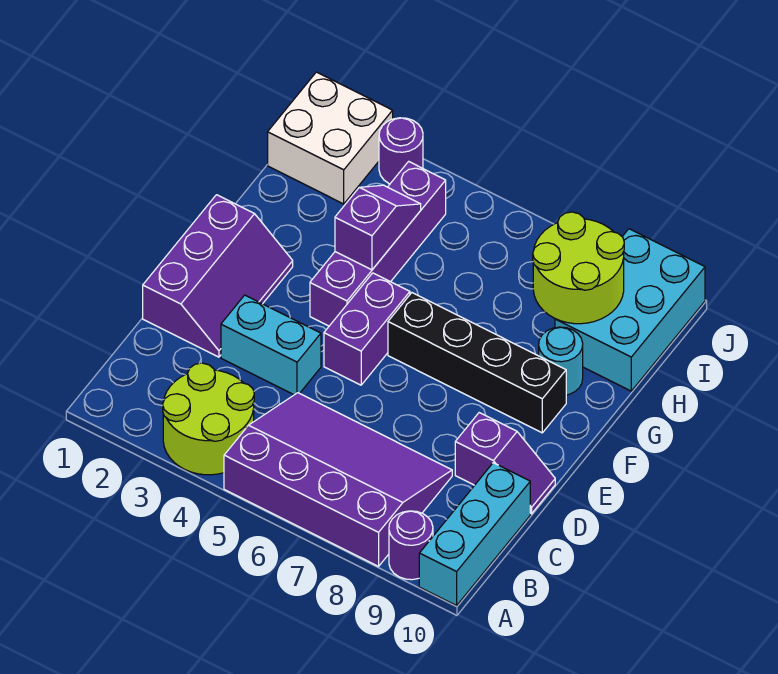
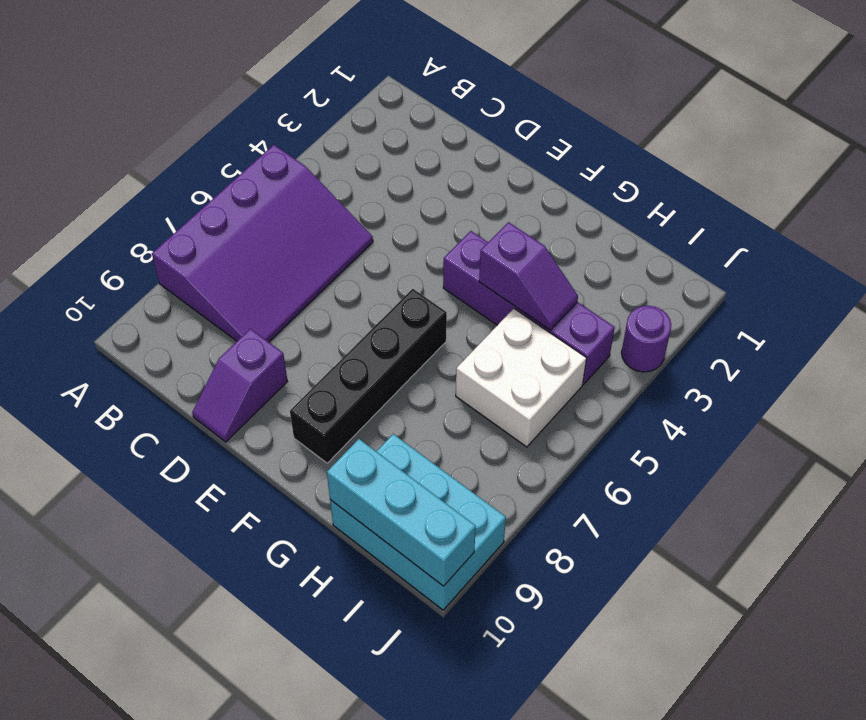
white brick H5:I6 level 1 -> white brick I1:J2 level 1
cyan brick H10:J10 level 2 -> cyan brick A10:C10 level 1
none -> lime round brick A3:B4 level 1
none -> purple round brick A9 level 1
none -> purple slope D1:F2 level 1 top 1

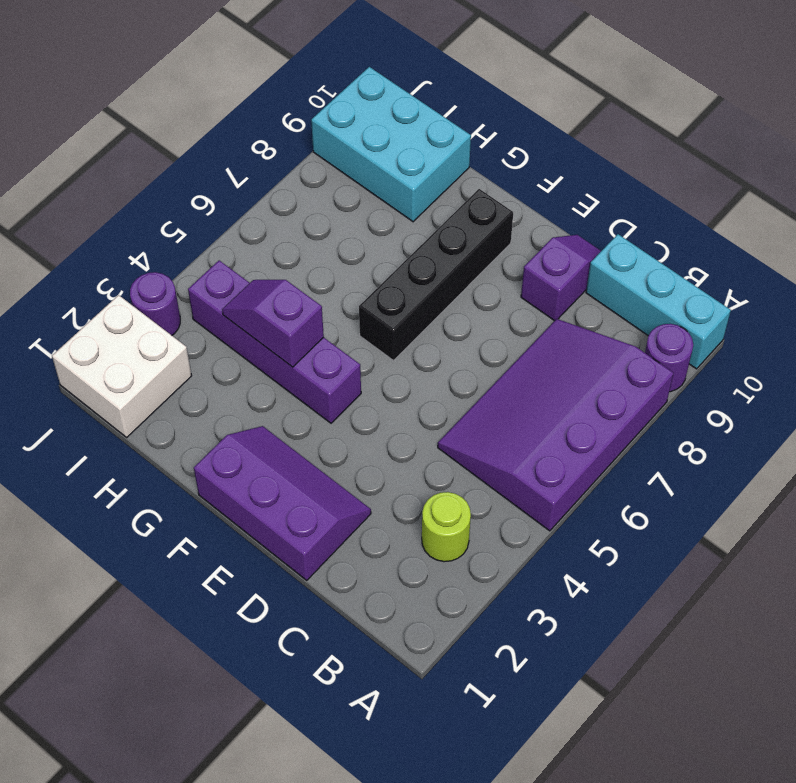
lime round brick B3 level 1 -> lime round brick A3:B4 level 1
none -> cyan brick D3:D4 level 1
none -> purple brick E5:F5 level 1
none -> cyan round brick G9 level 1

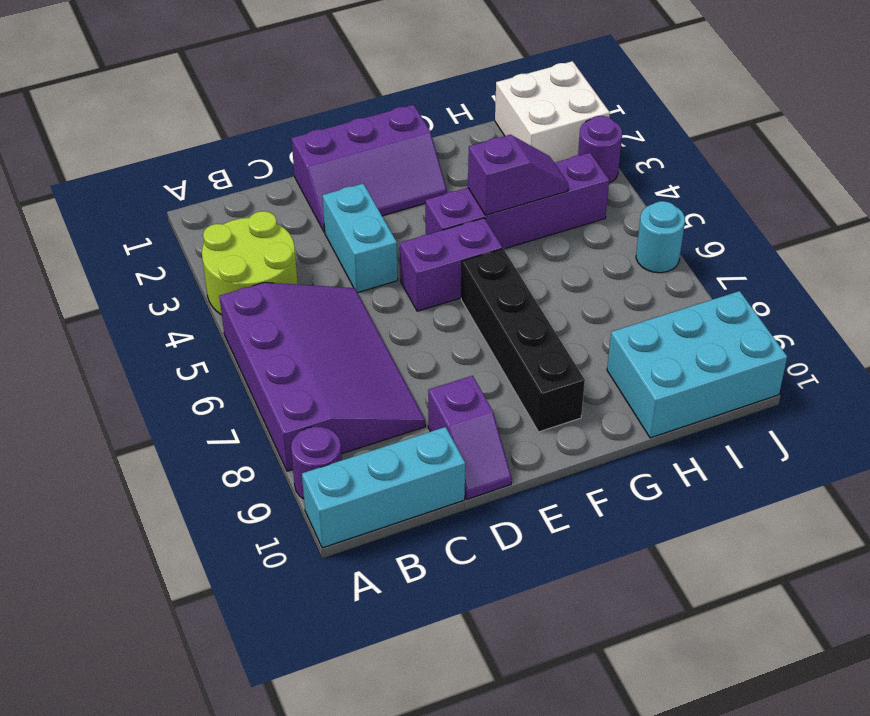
cyan round brick J6 level 1 -> cyan round brick G9 level 1
none -> lime round brick H8:I9 level 2

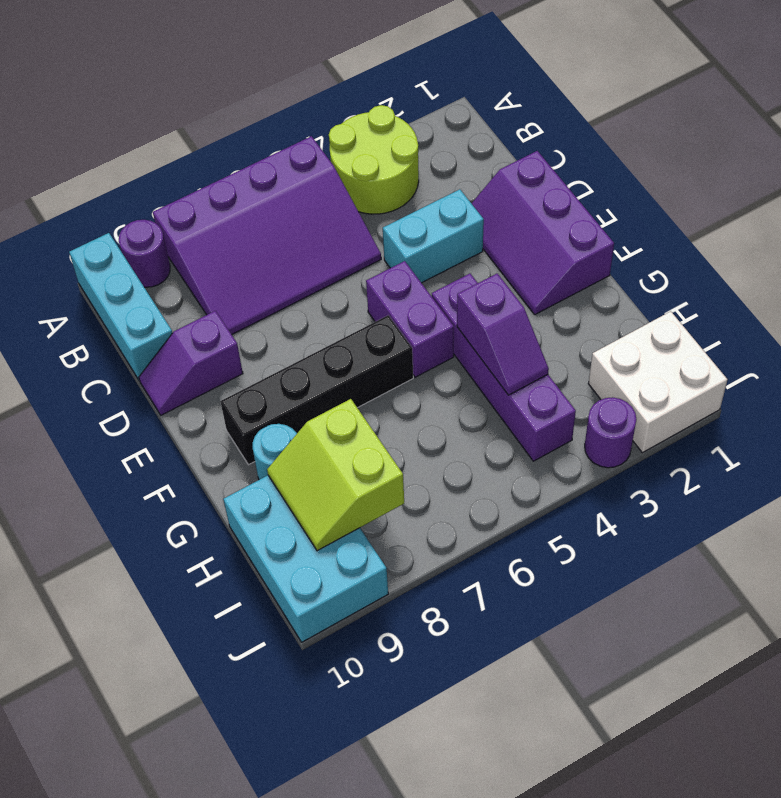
lime slope H8:I9 level 2 top 8 -> lime round brick H8:I9 level 2

